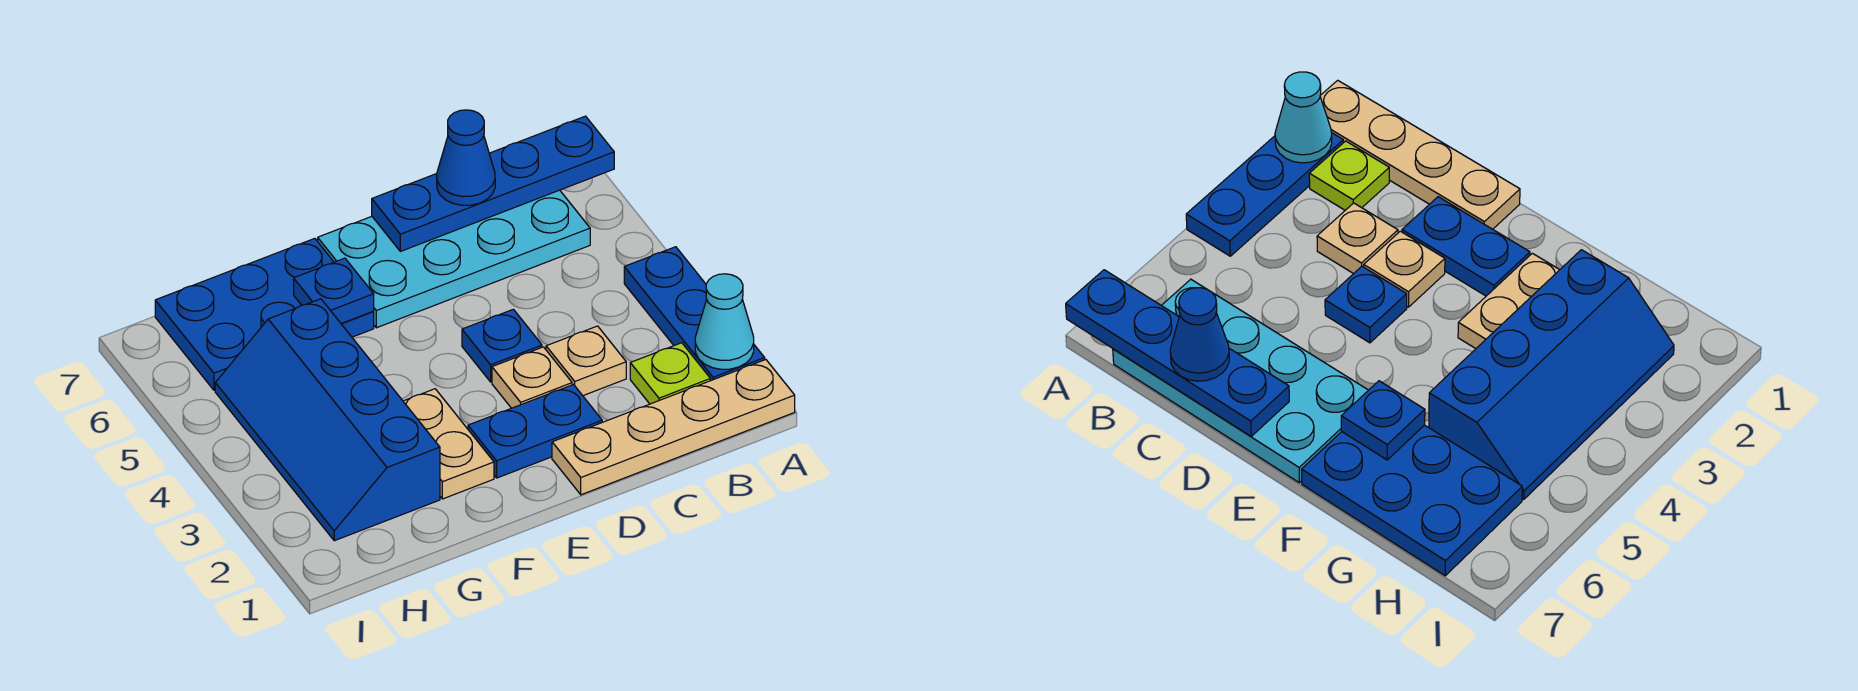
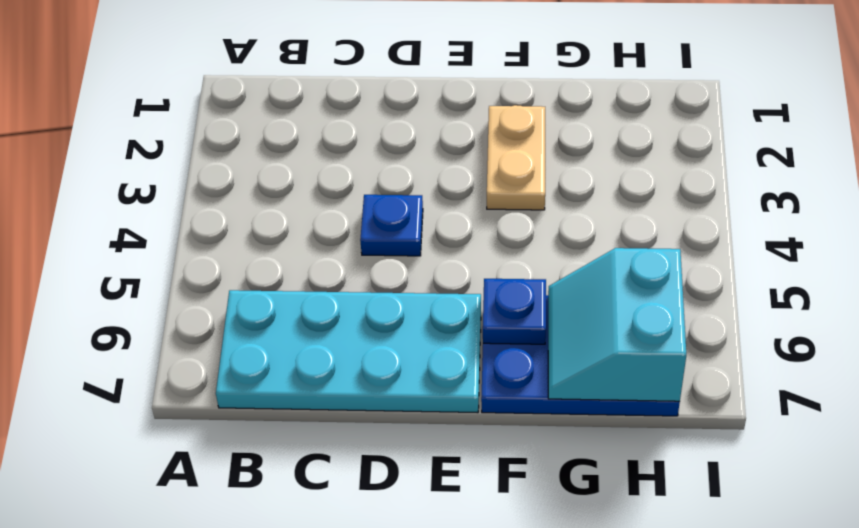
cyan slope G6:H7 level 2 top H -> none
none -> tan plate A1:D1 level 1
none -> blue plate A2:A4 level 1
none -> lime plate B2 level 1

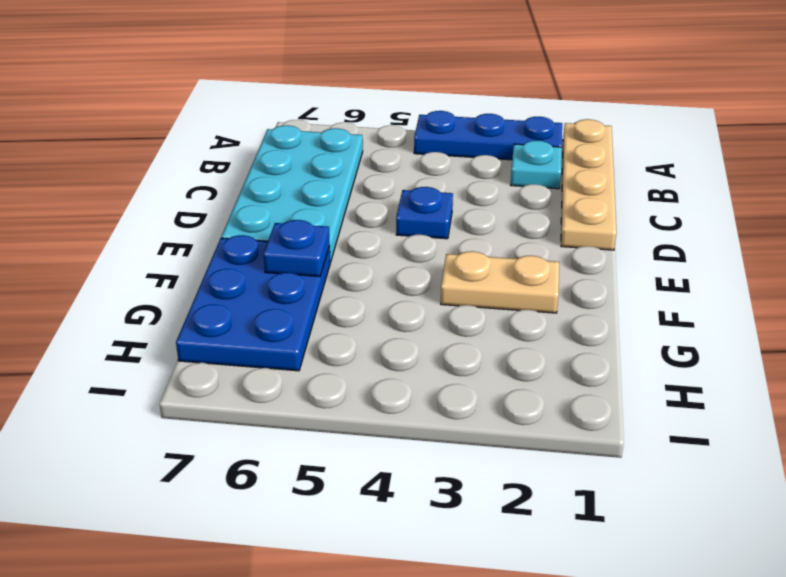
cyan plate B2 level 1 -> lime plate B2 level 1
none -> tan plate C3 level 1
none -> blue plate D2:E2 level 1
none -> tan plate D3 level 1

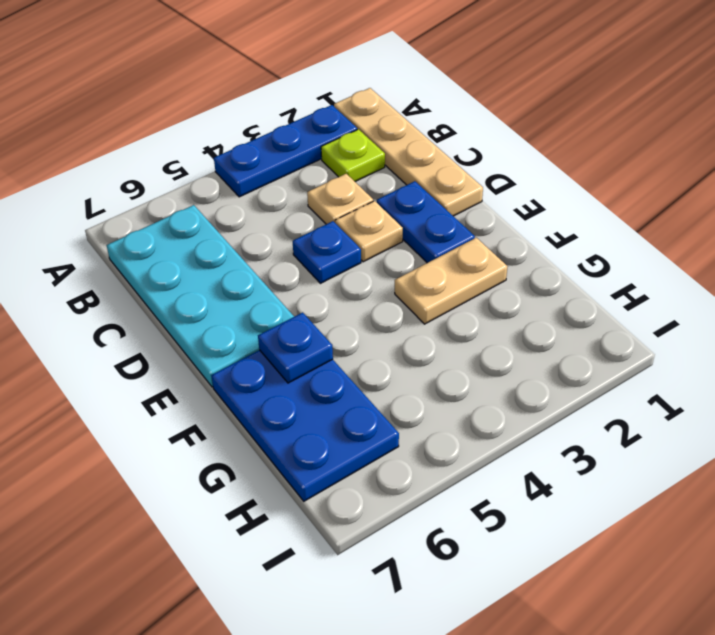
none -> blue slope G2:H5 level 1 top G
none -> cyan cone A2 level 2
none -> blue plate A7:D7 level 2

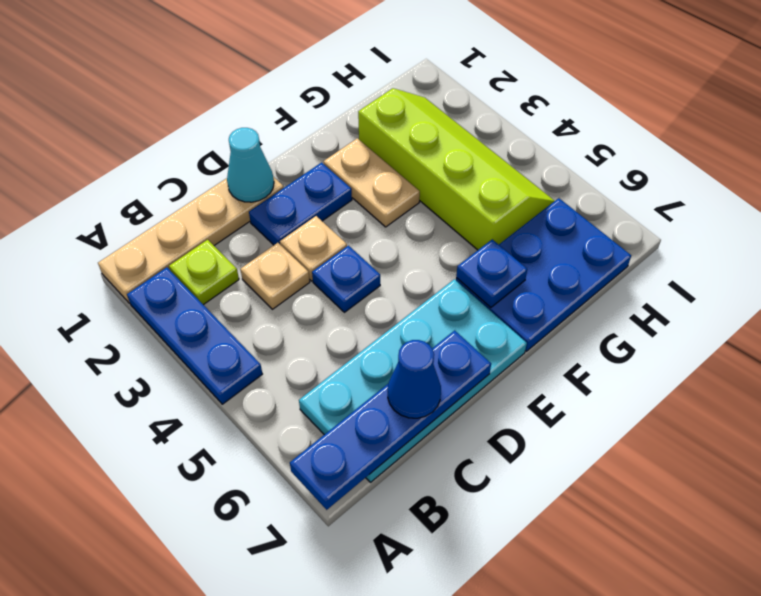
cyan cone D1 level 2 -> cyan cone A2 level 2
lime slope G2:H5 level 1 top G -> blue slope G2:H5 level 1 top G

